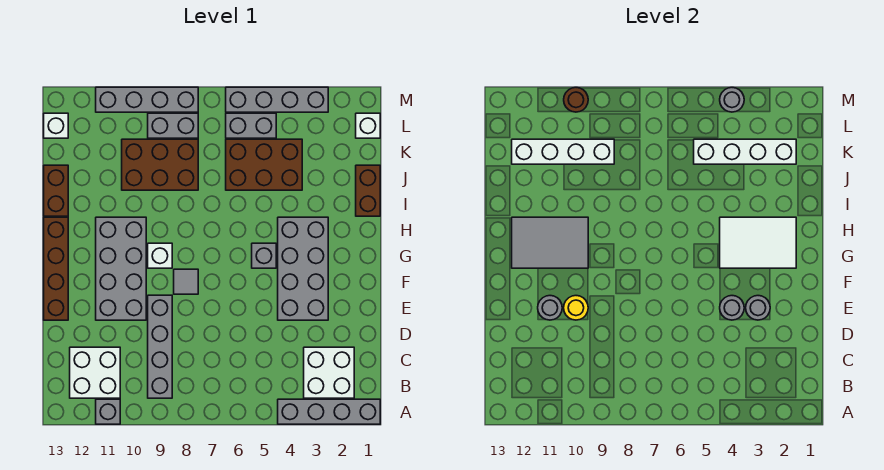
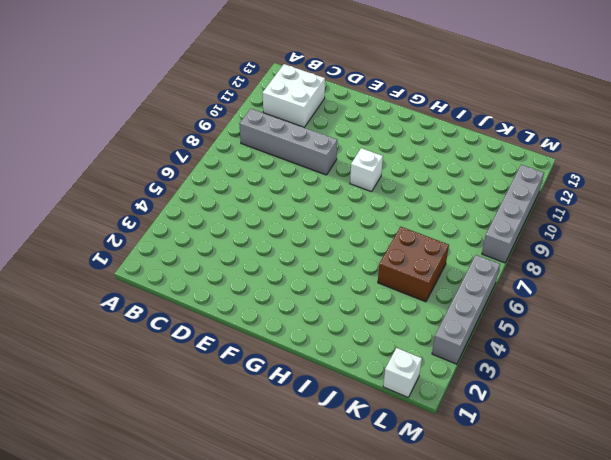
brown brick J5:K6 level 1 -> brown brick J4:K6 level 1
none -> grey brick A1:A4 level 1
none -> grey brick A11 level 1
none -> white brick B2:C3 level 1
none -> grey brick E3:H4 level 1

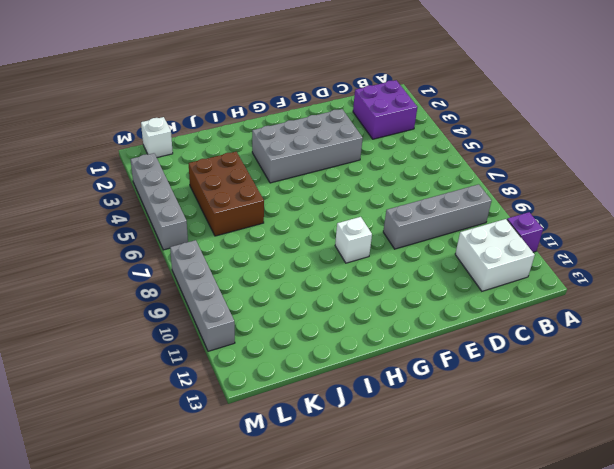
purple brick A11 level 1 -> grey brick A11 level 1
purple brick B2:C3 level 1 -> white brick B2:C3 level 1
none -> grey brick A1:A4 level 1
none -> grey brick E10:H11 level 1
none -> brown brick E13:H13 level 1
none -> grey tile F8 level 1

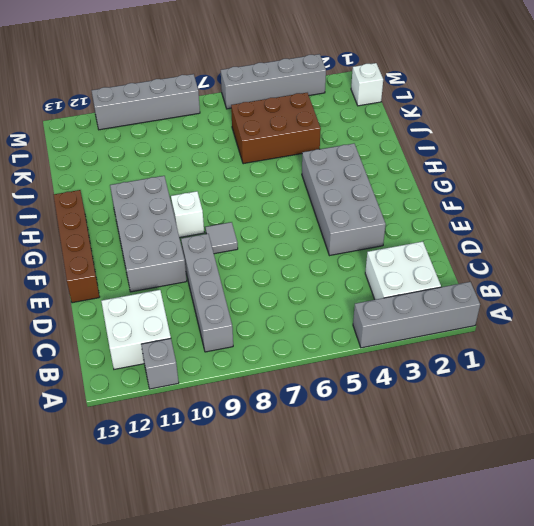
none -> grey brick G5 level 1
none -> brown brick I1:J1 level 1
none -> brown brick I13:J13 level 1
none -> brown brick J8:K10 level 1

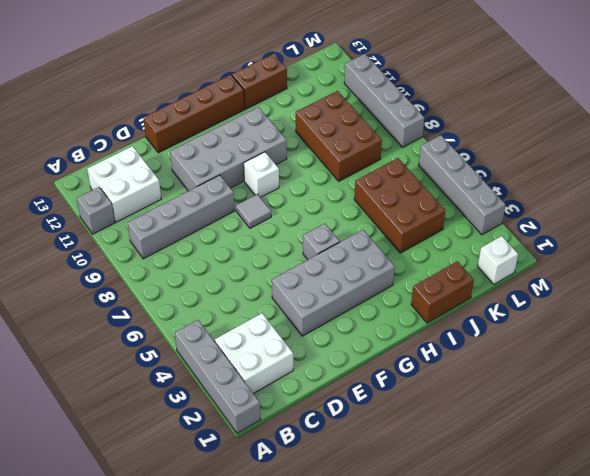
none -> grey brick L5:L6 level 1
none -> grey brick L8:L9 level 1
none -> white brick L13 level 1
none -> grey round brick E3 level 2

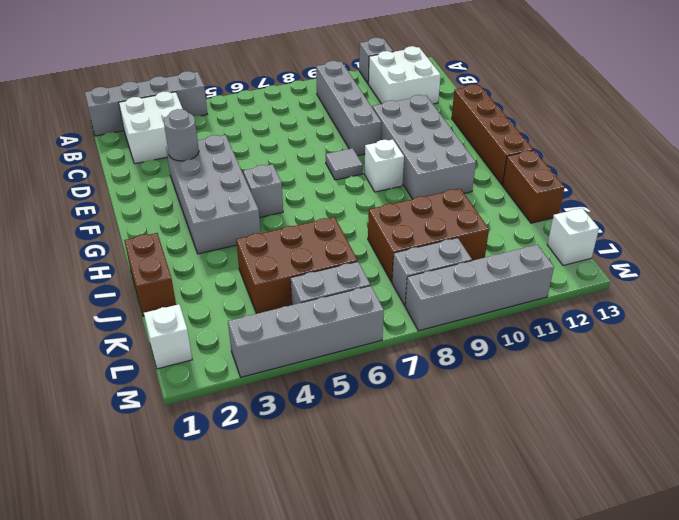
none -> grey round brick E4 level 2
none -> yellow round brick E10 level 2
none -> grey round brick E11 level 2
none -> white tile G2:H4 level 2

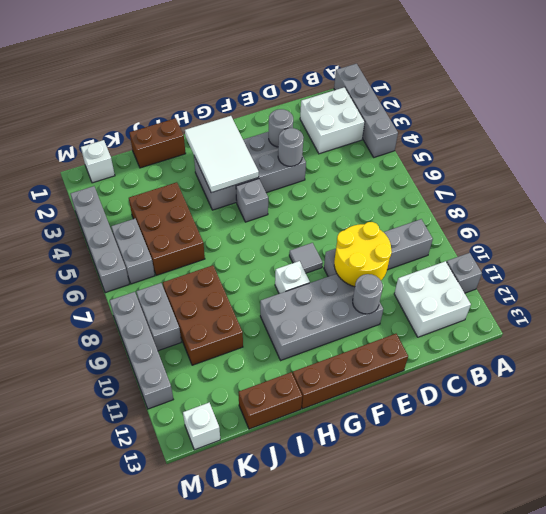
yellow round brick D9:E10 level 2 -> yellow round brick E10 level 2
none -> grey tile G10:H12 level 2
none -> white brick K2:K5 level 2
none -> white brick K9:K12 level 2
none -> grey round brick M4 level 2

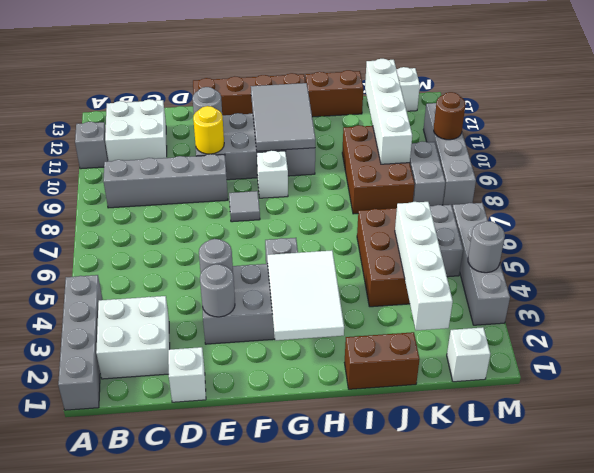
white brick D1 level 1 -> none

